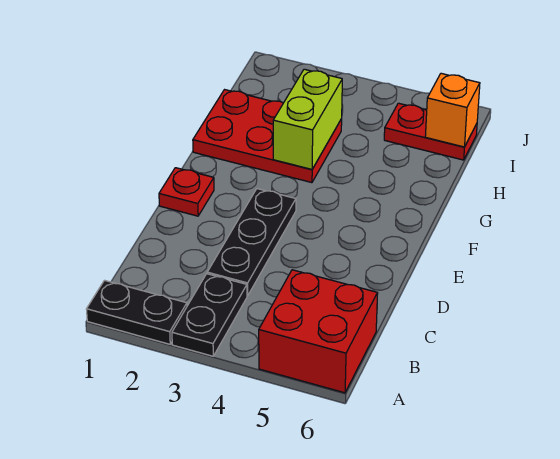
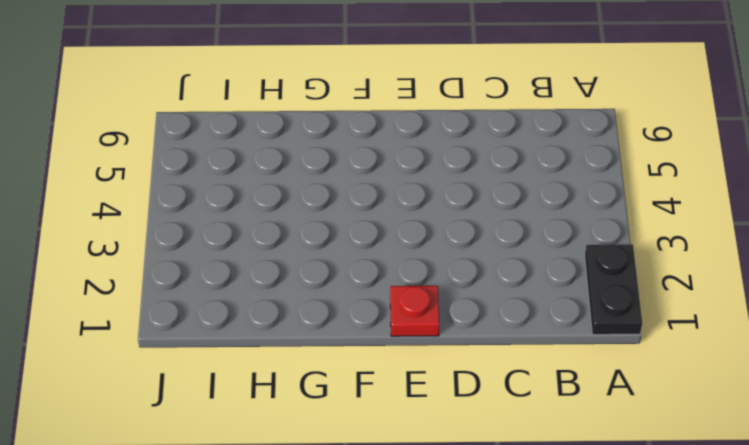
none -> black plate A3:B3 level 1
none -> red brick A5:B6 level 1

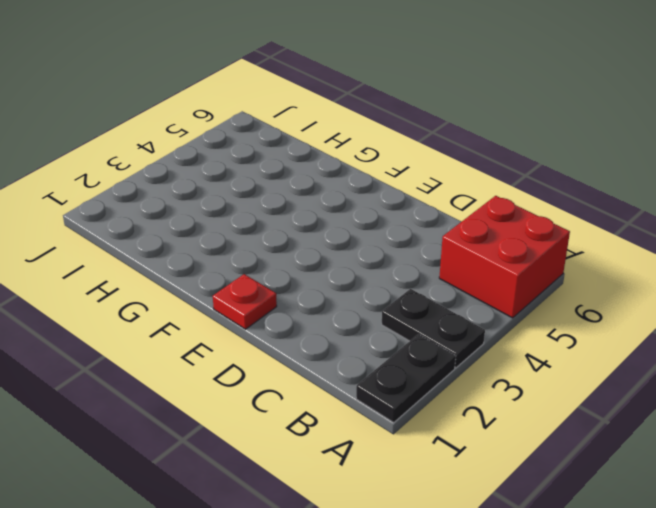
none -> black plate C3:E3 level 1
none -> red plate G1:H3 level 1

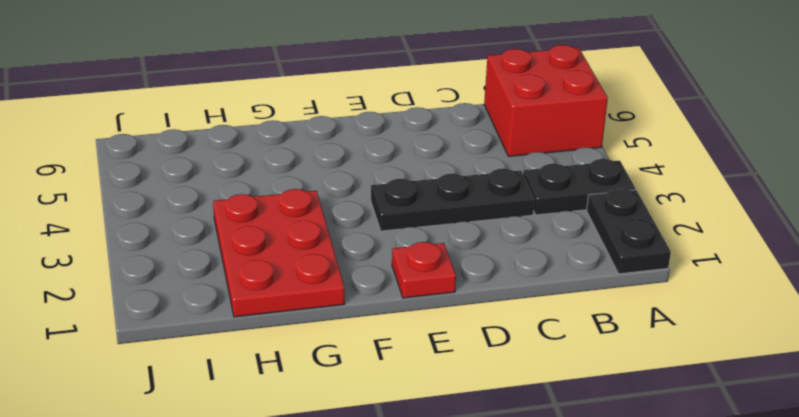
none -> red plate I5:I6 level 1
none -> lime brick G3:H3 level 2

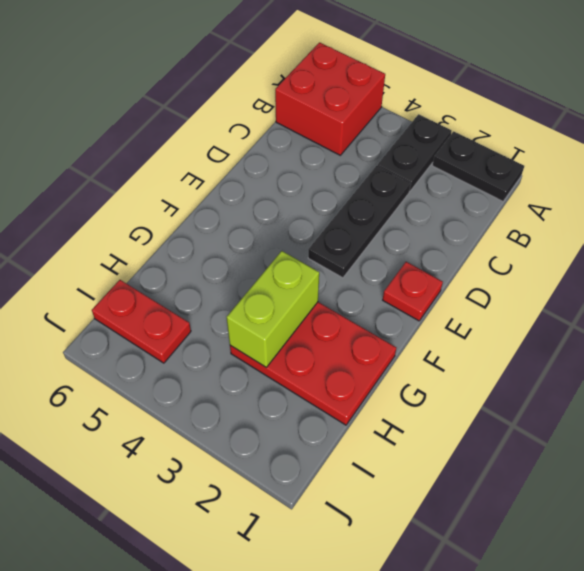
none -> orange brick I6 level 2

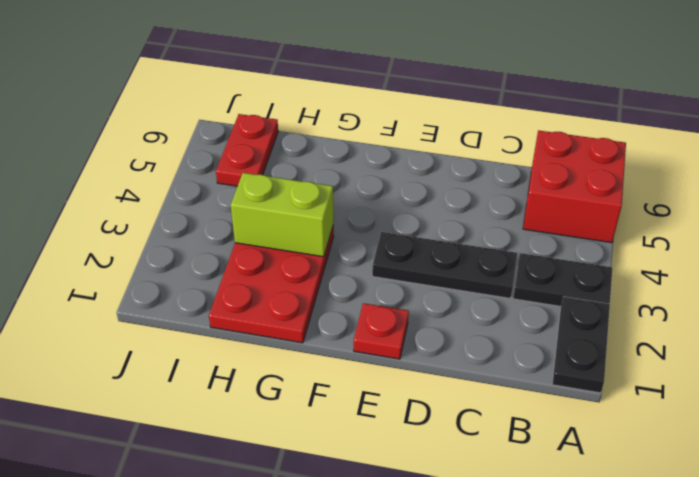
none -> orange brick I6 level 2

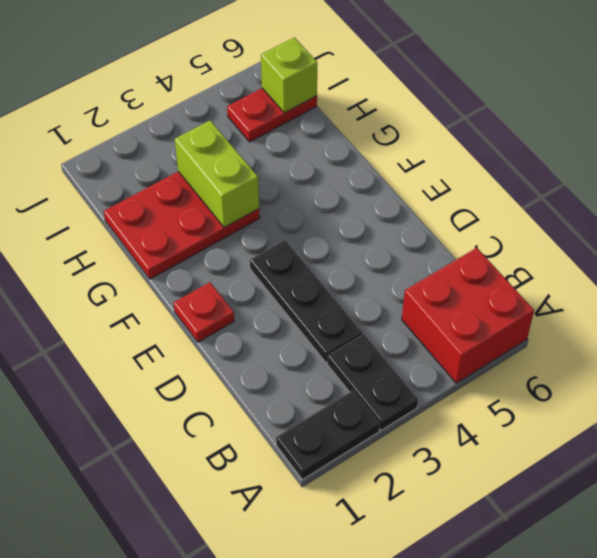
lime brick I6 level 2 -> orange brick I6 level 2

